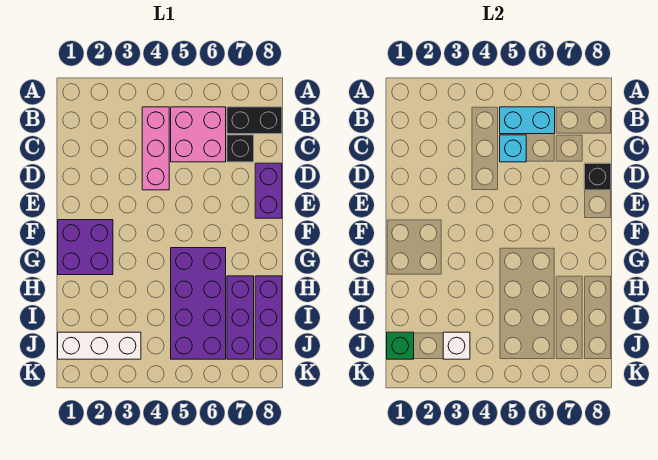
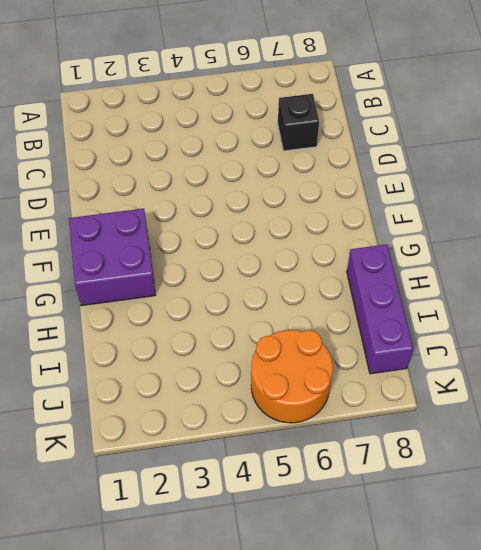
orange round brick J5:K6 level 1 -> purple brick G5:J6 level 1
none -> pink brick B4:D4 level 1
none -> pink brick B5:C6 level 1
none -> black brick B7:B8 level 1

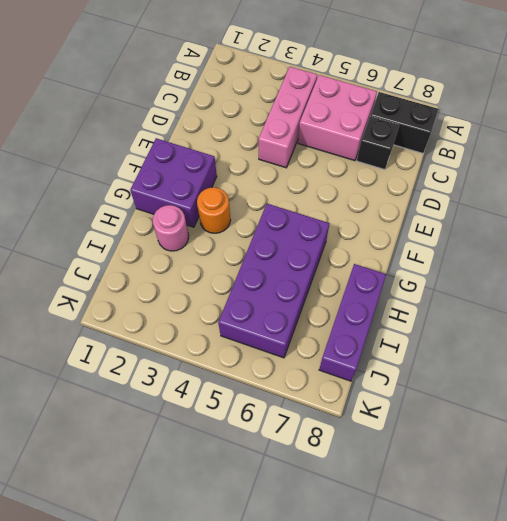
orange round brick G3 level 1 -> none
pink round brick H2 level 1 -> none
none -> purple brick D8:E8 level 1
none -> purple brick H7:J7 level 1
none -> white brick J1:J3 level 1

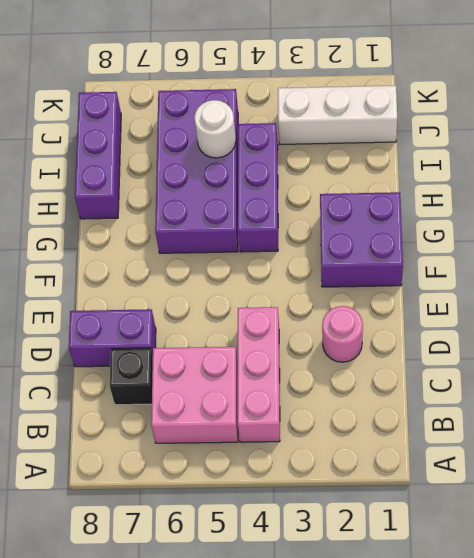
pink round brick D2 level 1 -> none
purple brick D7:D8 level 1 -> purple brick D8:E8 level 1
purple brick G4:I4 level 1 -> purple brick H7:J7 level 1
white round brick I5 level 2 -> none
none -> black brick B7:B8 level 1
none -> cyan brick B5:B6 level 2
none -> cyan brick C5 level 2

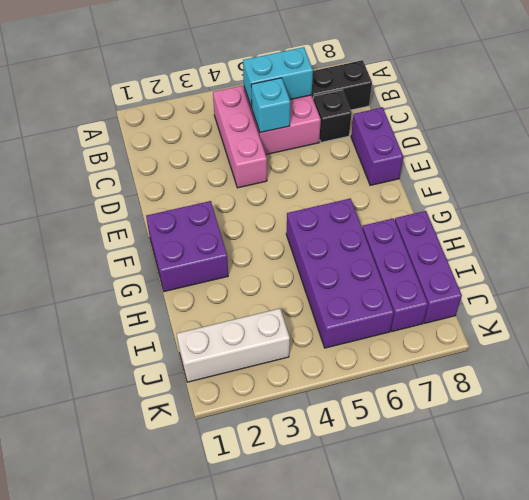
none -> black brick D8 level 2
none -> green brick J1 level 2
none -> white brick J3 level 2

